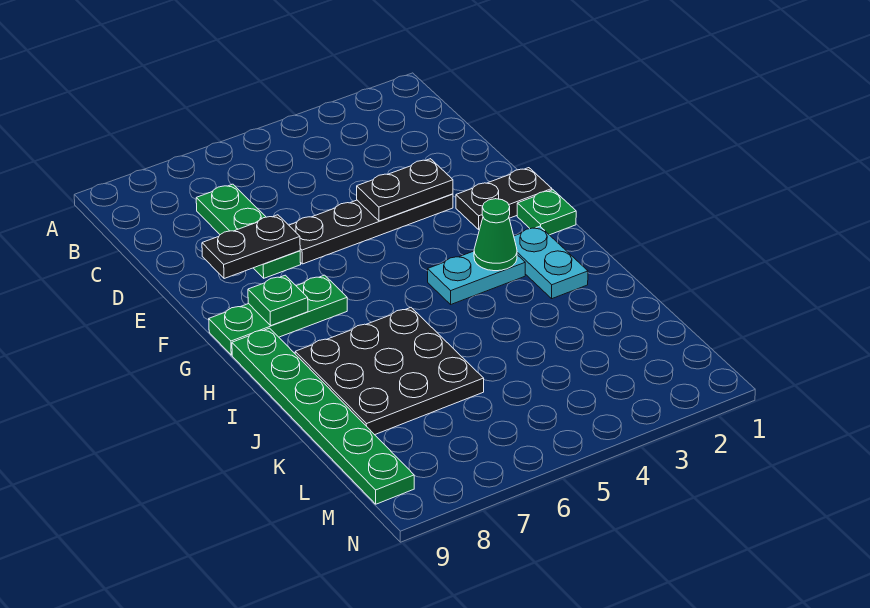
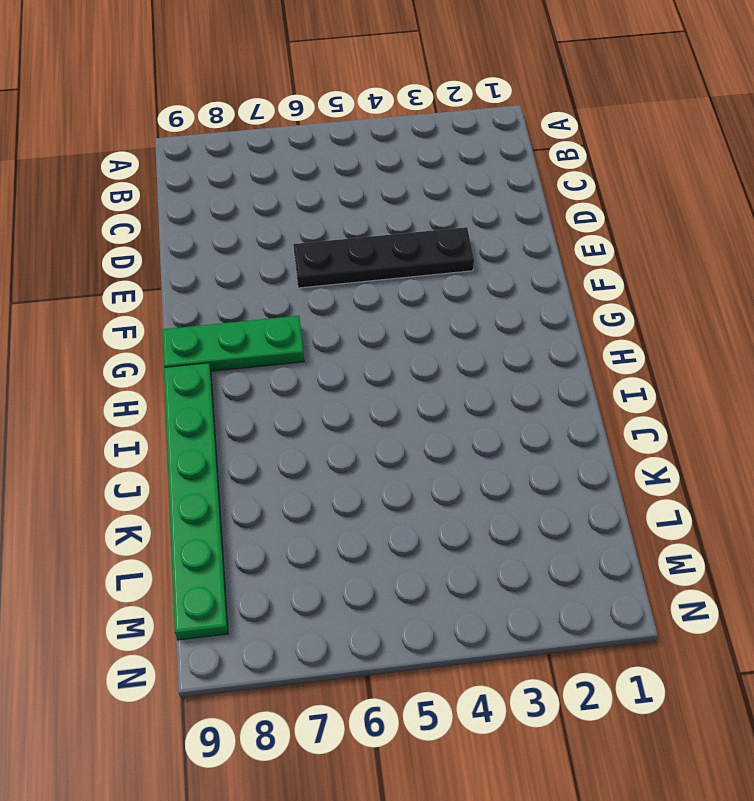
none -> green plate C7:E7 level 1
none -> black plate F1:F2 level 1
none -> green plate G1 level 1

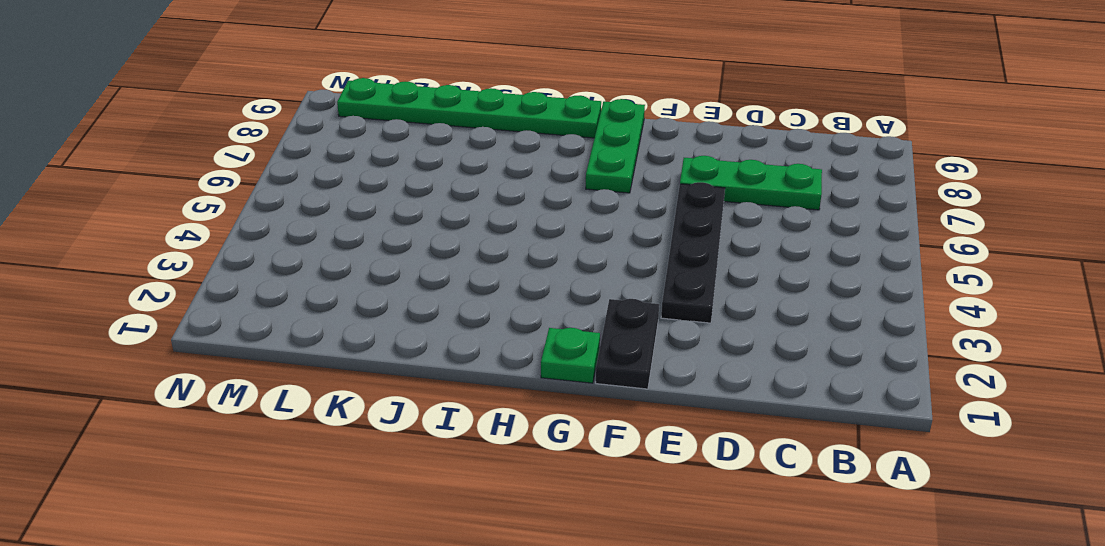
none -> cyan plate H2:I2 level 1
none -> cyan plate H3:H4 level 1
none -> black plate I6:K8 level 1

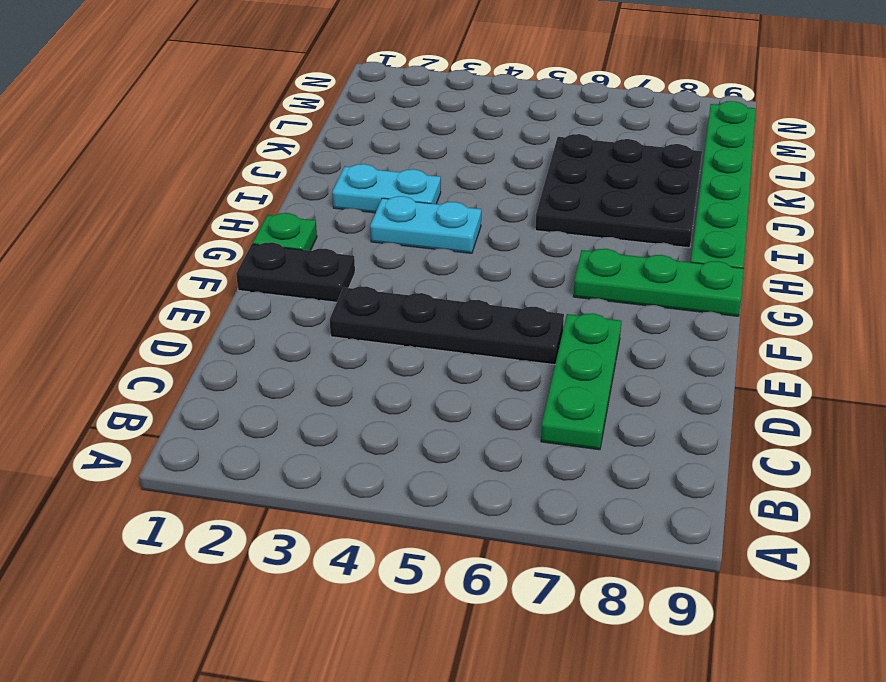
cyan plate I2:I3 level 1 -> cyan plate H2:I2 level 1
none -> black plate E3:E4 level 2
none -> black plate E7:E8 level 2
none -> green plate G8 level 2

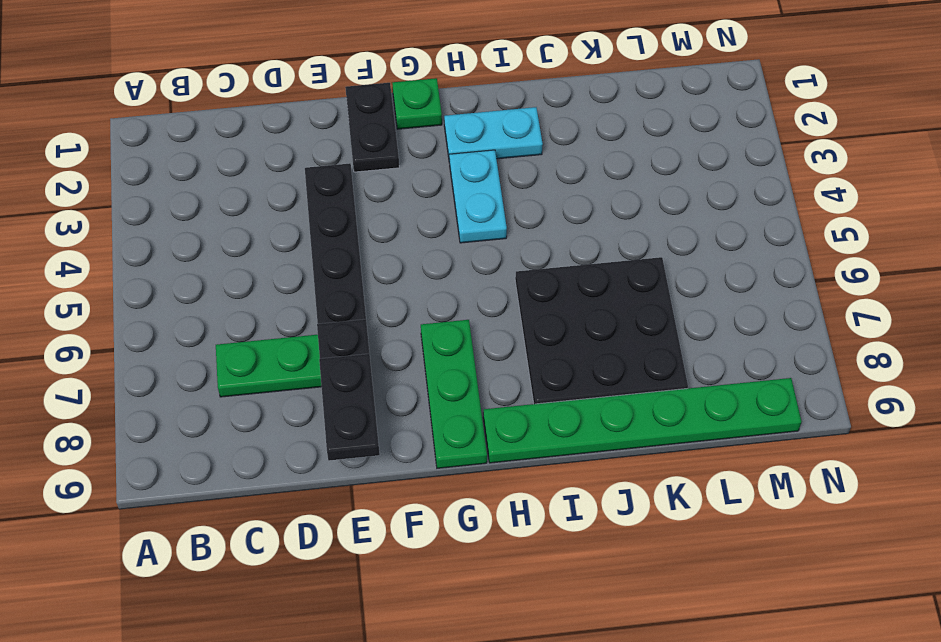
black plate E8:E9 level 3 -> black plate E3:E4 level 2
none -> green plate G8 level 2
none -> green cone H3 level 2

